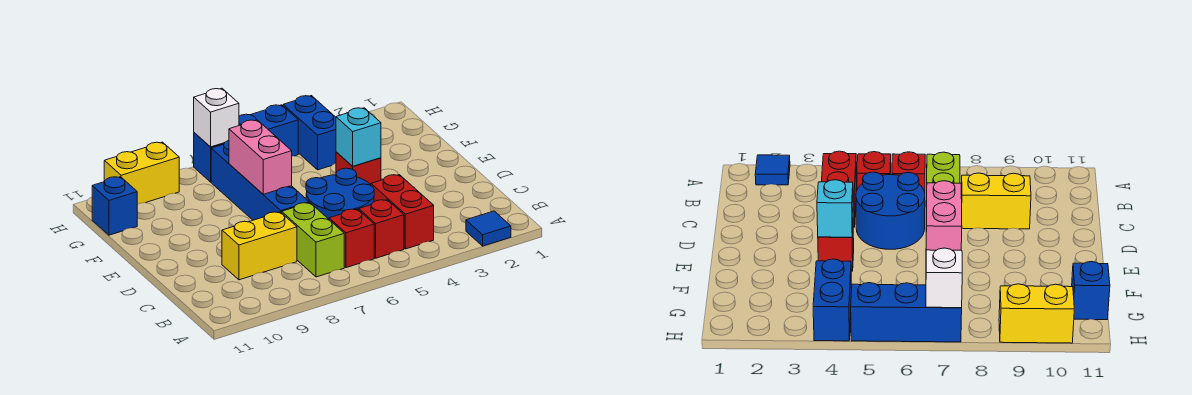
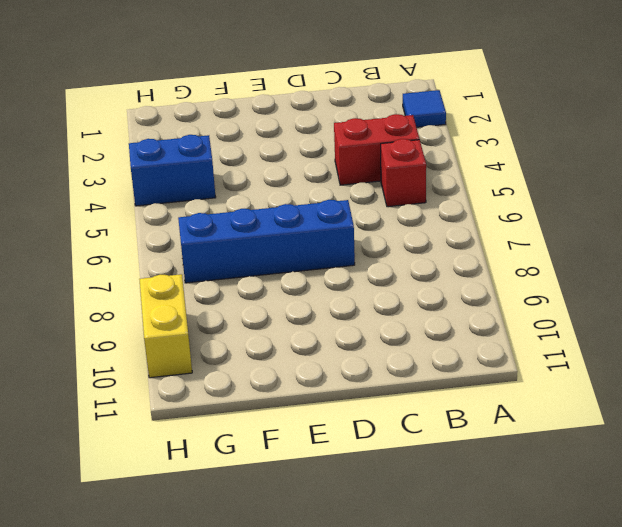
none -> red brick B6 level 1
none -> lime brick B7:C7 level 1
none -> blue round brick C5:D6 level 1

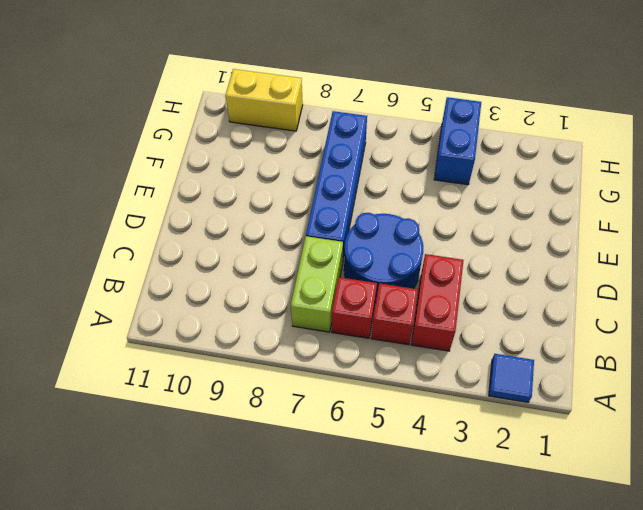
none -> yellow brick C8:C9 level 1
none -> red brick E4 level 1
none -> blue brick G11 level 1

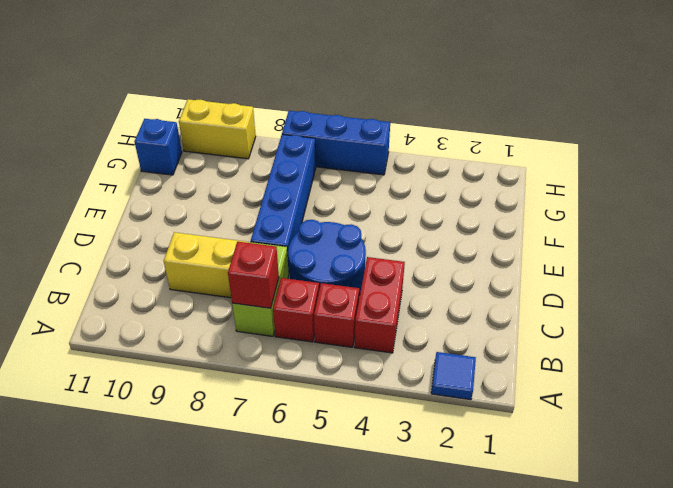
red brick B7 level 2 -> red brick E4 level 1
none -> blue brick G4:H4 level 1
none -> cyan brick E4 level 2
none -> pink brick E7:F7 level 2

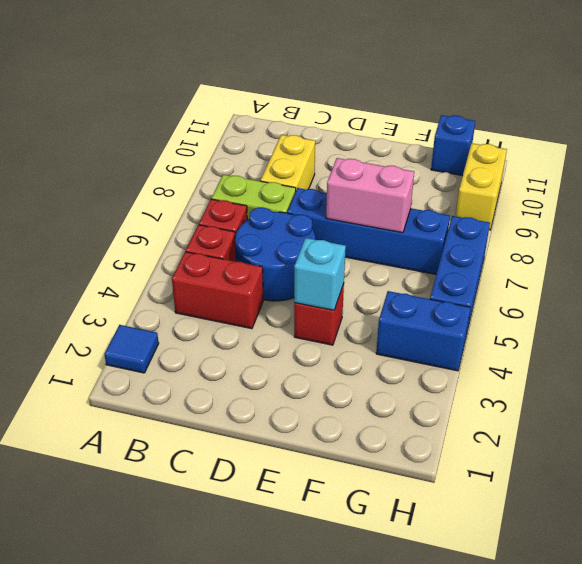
none -> white brick H7 level 2

